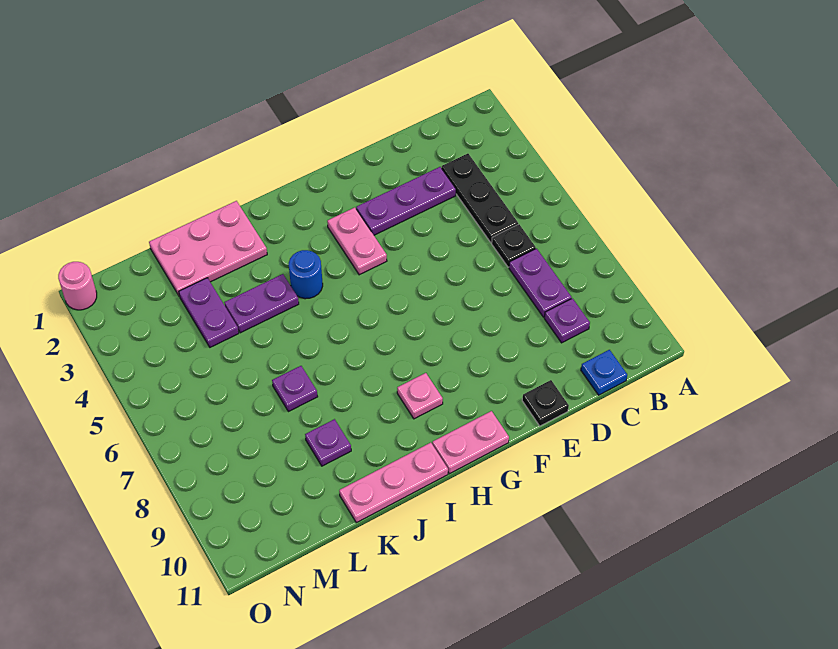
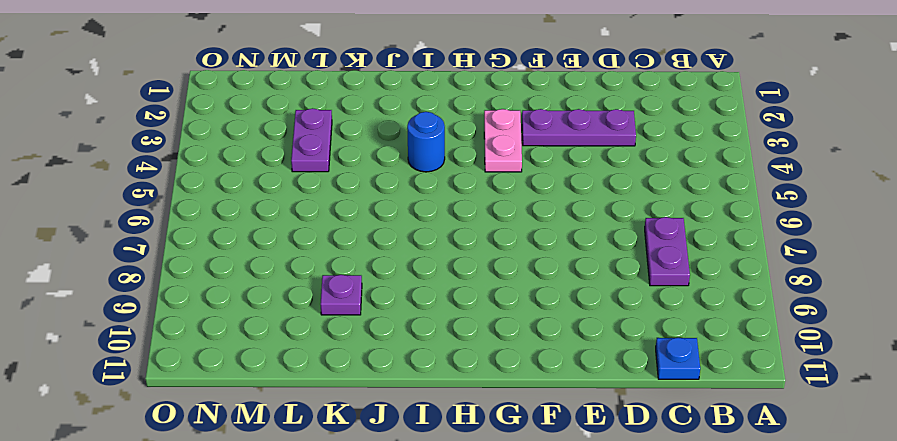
none -> black plate C3:C5 level 1
none -> black plate C6 level 1
none -> purple plate C9 level 1

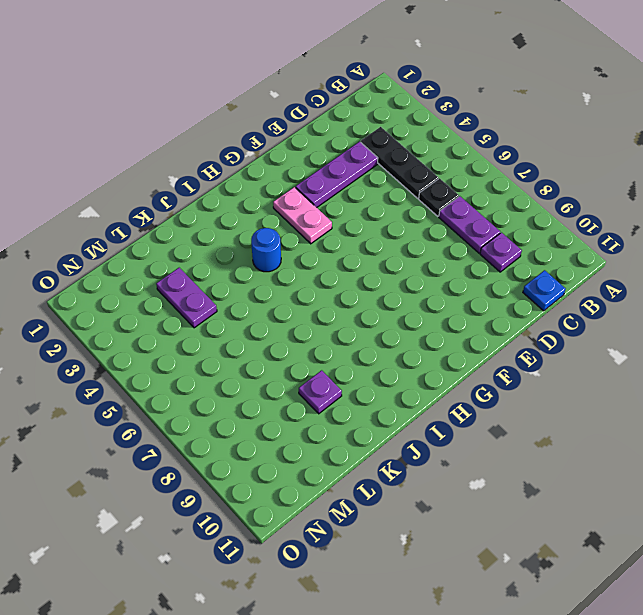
none -> black plate E11 level 1
none -> pink plate G11:H11 level 1
none -> pink plate H9 level 1

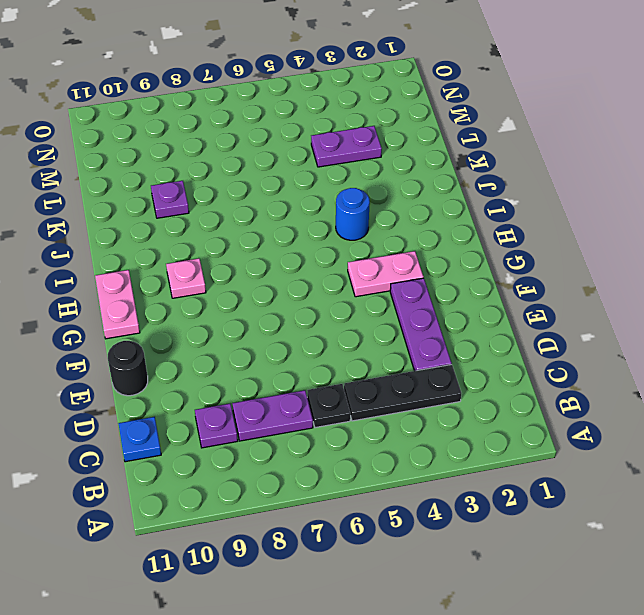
black round brick E11 level 1 -> black plate E11 level 1
none -> pink plate I11:K11 level 1
none -> pink plate J1:L2 level 1
none -> purple plate J4:K4 level 1

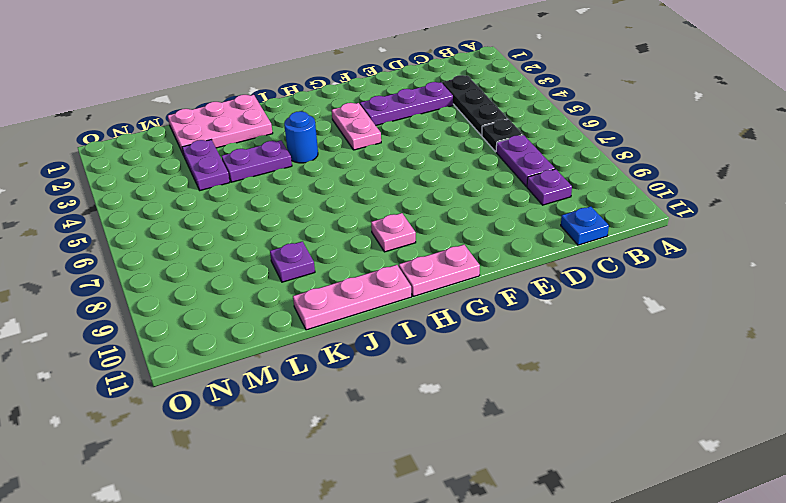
none -> black plate E11 level 1
none -> purple plate K7 level 1
none -> pink round brick O1 level 1

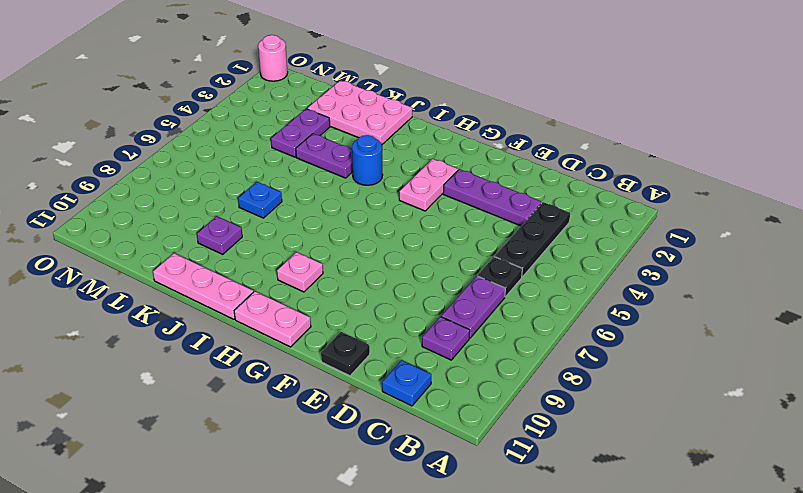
blue plate K7 level 1 -> purple plate K7 level 1

